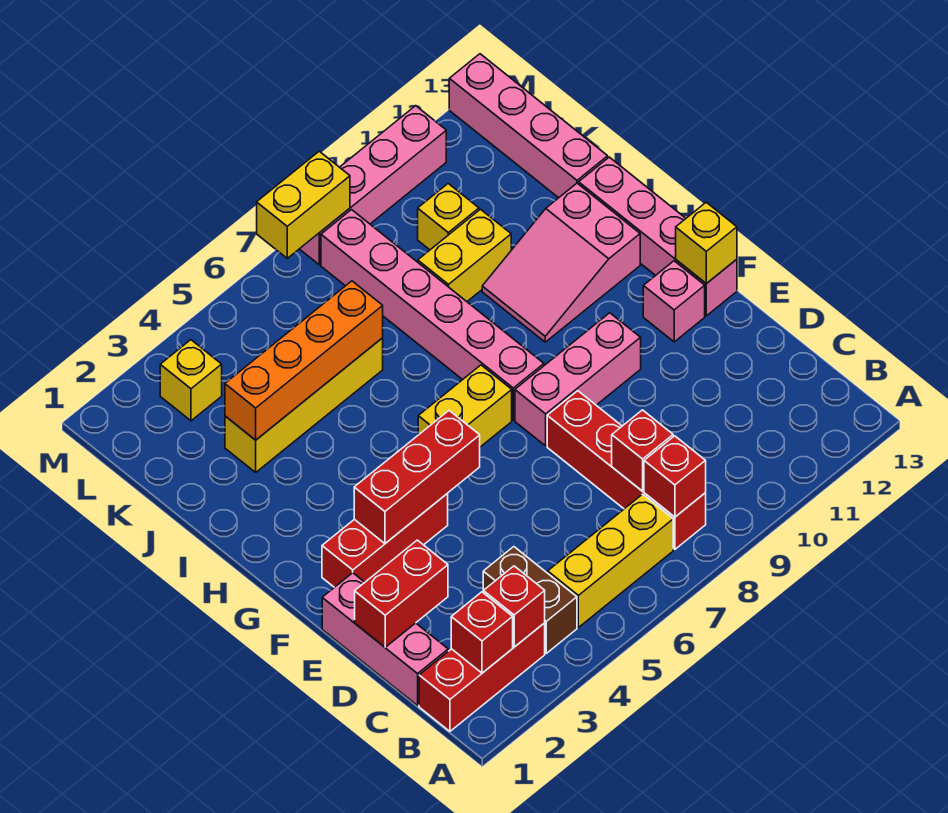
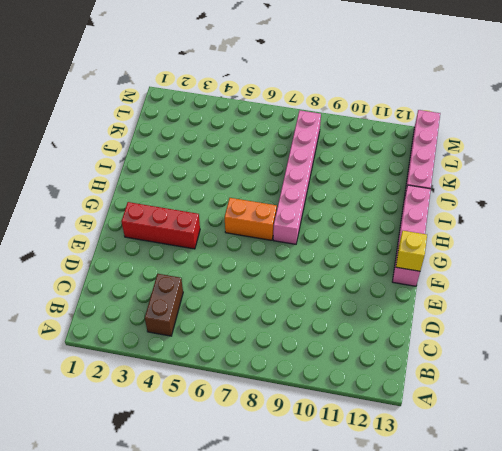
orange brick G6:G7 level 1 -> yellow brick G6:G7 level 1
none -> red brick B1:B3 level 1
none -> yellow brick B5:B7 level 1
none -> red brick B8:E8 level 1

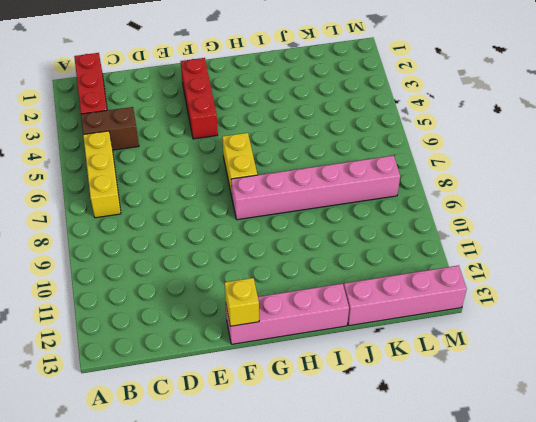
none -> red brick B8:E8 level 1
none -> pink brick C1:E1 level 1
none -> pink brick F8:F10 level 1

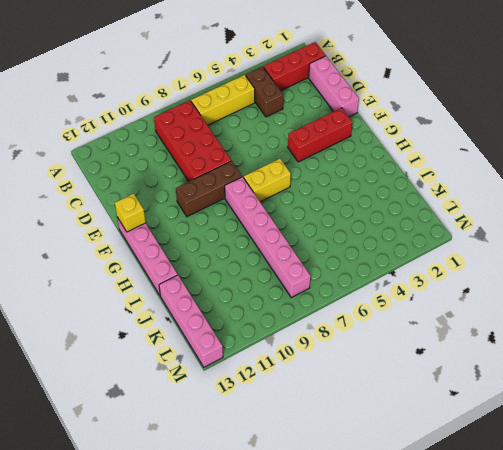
red brick B8:E9 level 1 -> red brick B8:E8 level 1
brown brick F8:F10 level 1 -> pink brick F8:F10 level 1
none -> pink brick F12 level 1
none -> pink slope H10:I12 level 1 top 12
none -> yellow brick J3:J6 level 1

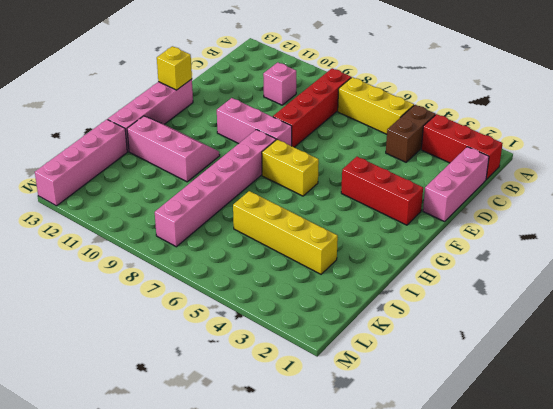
pink brick C10 level 1 -> pink brick F12 level 1
pink slope H10:I12 level 1 top I -> pink slope H10:I12 level 1 top 12
none -> yellow brick J9:J10 level 1
none -> yellow brick K10 level 1
none -> yellow brick L3 level 1

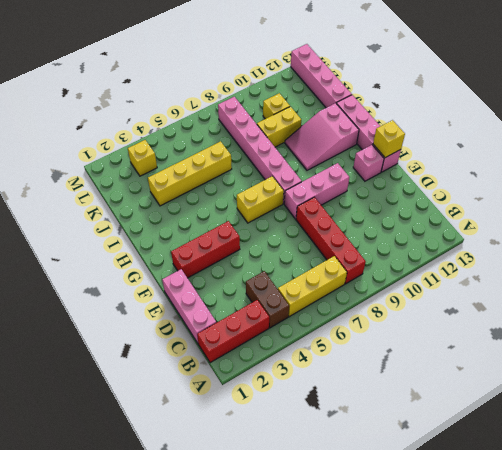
none -> pink brick M8:M11 level 1
none -> red brick B2 level 2
none -> red brick B3 level 2

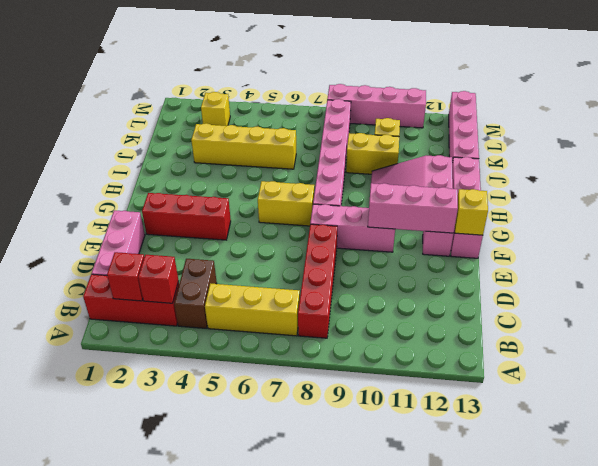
pink brick F10:F12 level 2 -> none
none -> red brick B8 level 2
none -> red brick C8 level 2
none -> red brick D1:D2 level 2

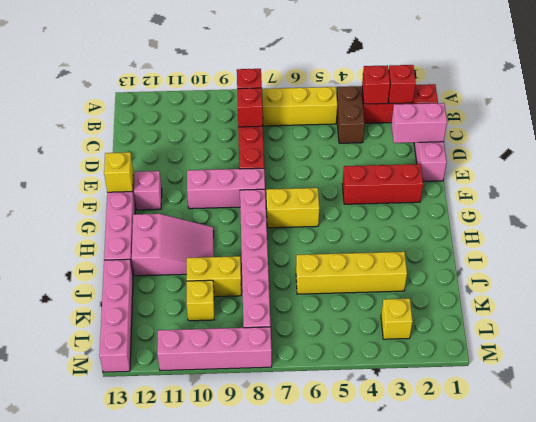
pink brick D1:D2 level 2 -> red brick D1:D2 level 2
none -> red brick F3:F5 level 2
none -> orange brick J3:J6 level 2
none -> yellow brick M7:M8 level 2

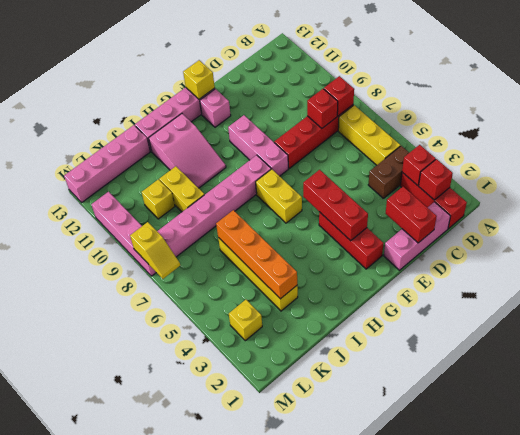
yellow slope M7:M8 level 2 top 8 -> yellow brick M7:M8 level 2

